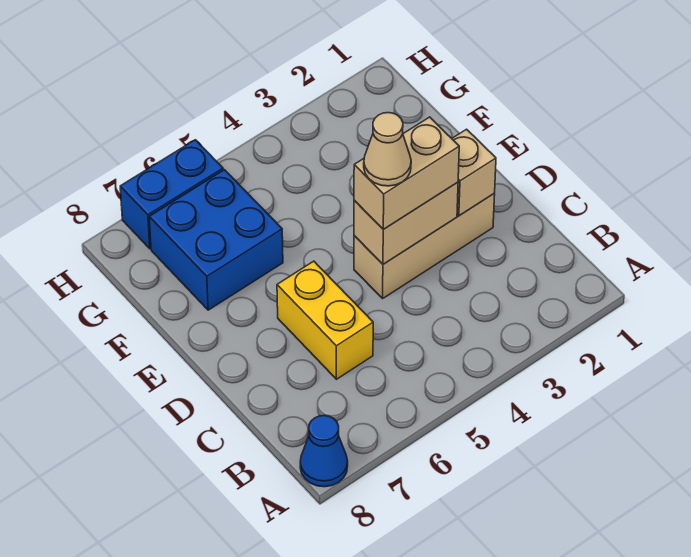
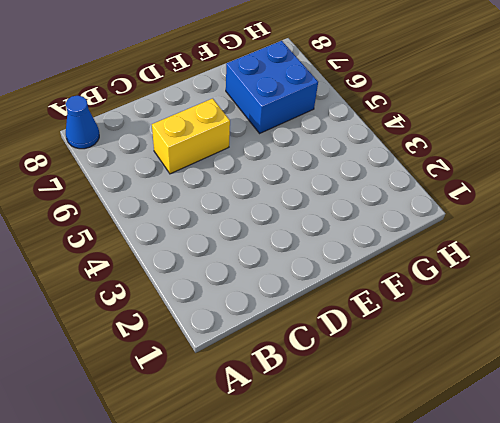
none -> tan brick D2:D4 level 1
none -> blue brick H6:H7 level 1

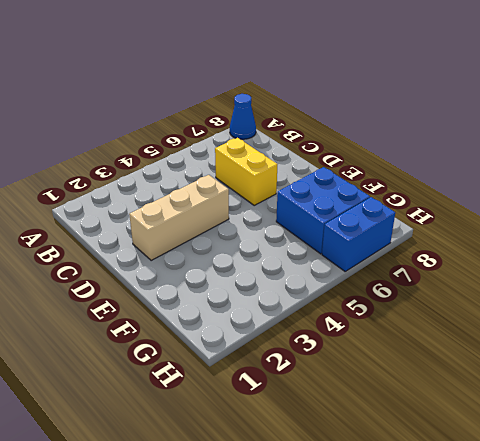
none -> tan brick D2 level 2
none -> tan brick D3:D4 level 2

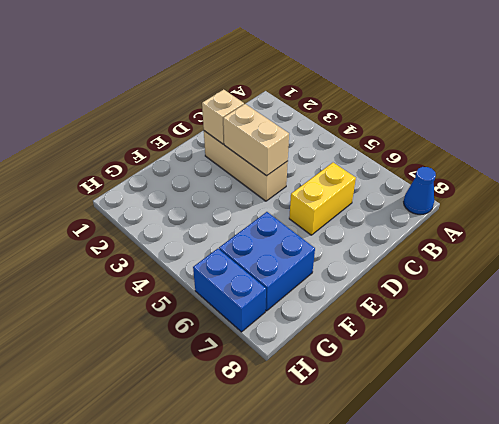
none -> tan brick D3:D4 level 3
none -> tan cone D4 level 4

